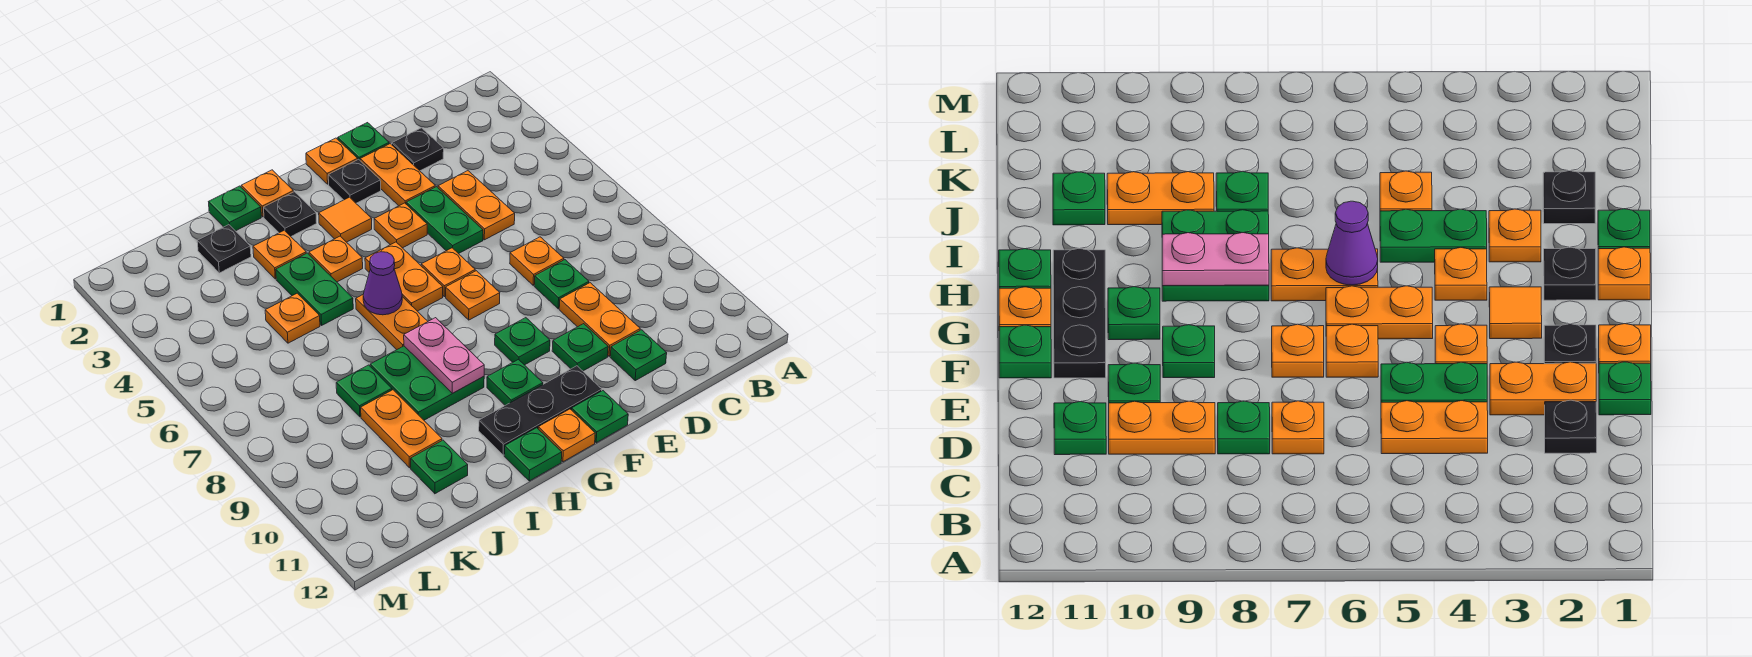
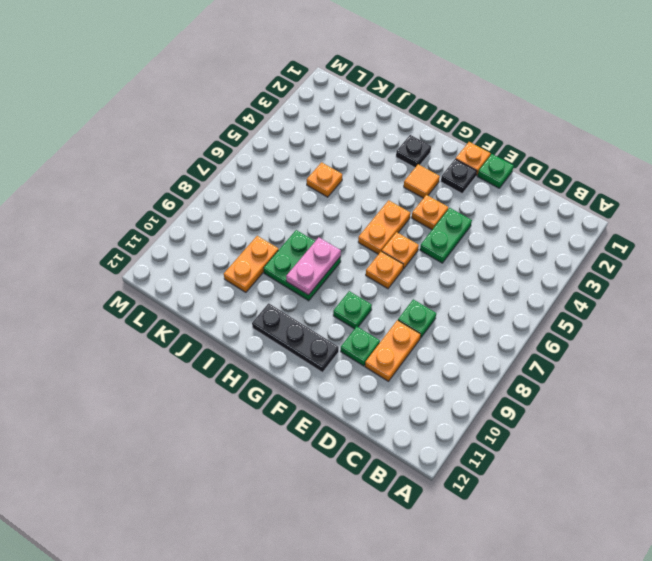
none -> black plate D2 level 1
none -> orange plate D4:D5 level 1
none -> orange plate D7 level 1
none -> green plate D11 level 1

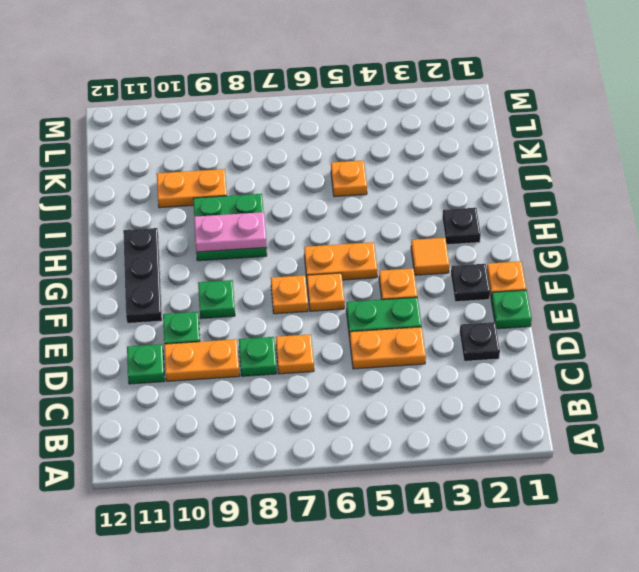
none -> orange plate E2:E3 level 1
none -> green plate F12 level 1
none -> green plate G10 level 1
none -> orange plate G12 level 1

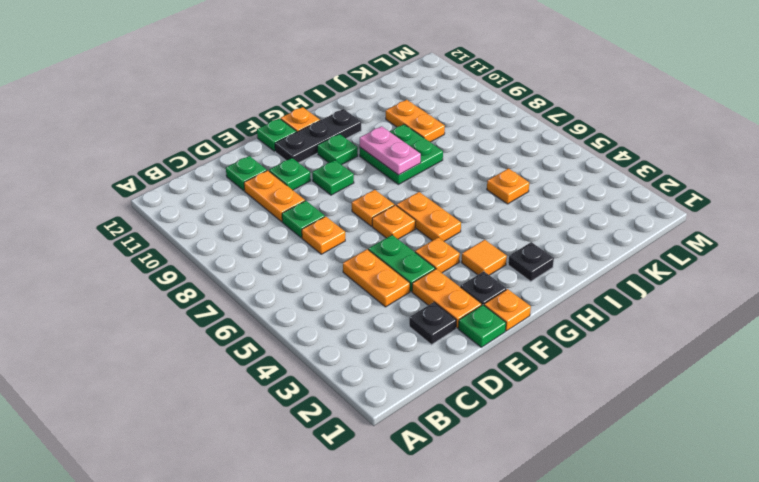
none -> orange plate H1 level 1
none -> orange plate H4 level 1
none -> orange plate H6:H7 level 1
none -> green plate H12 level 1

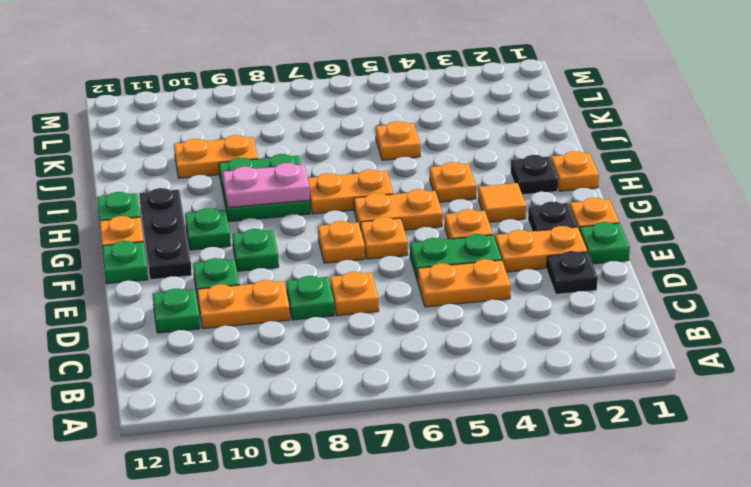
none -> green plate I1 level 1
none -> orange plate I3 level 1
none -> green plate I4:I5 level 1
none -> black plate J2 level 1

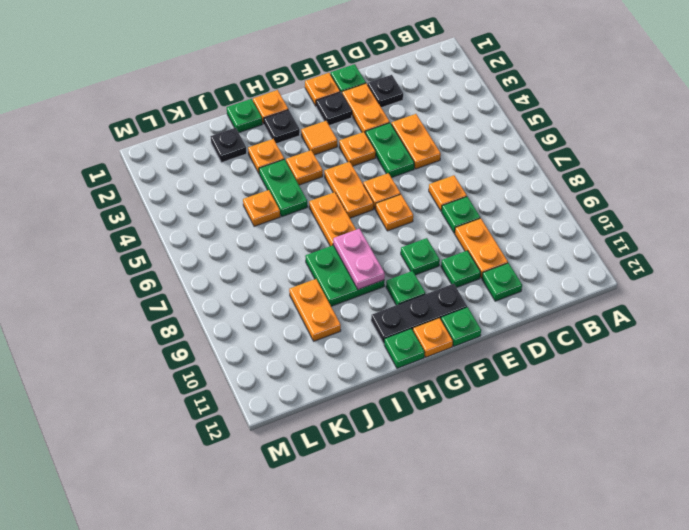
none -> green plate J8 level 1
none -> green plate J11 level 1
none -> purple cone H6 level 2

